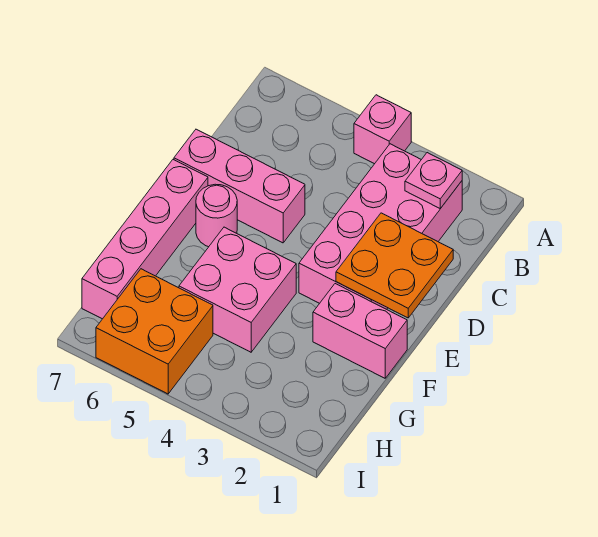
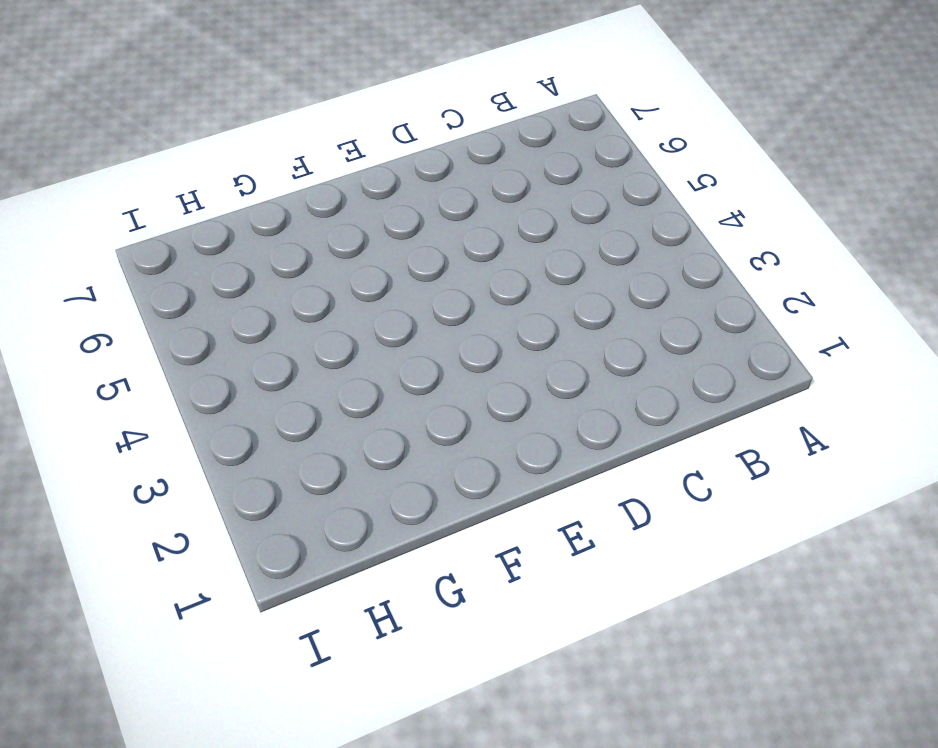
none -> pink brick A4 level 1
none -> pink brick B2:E3 level 1

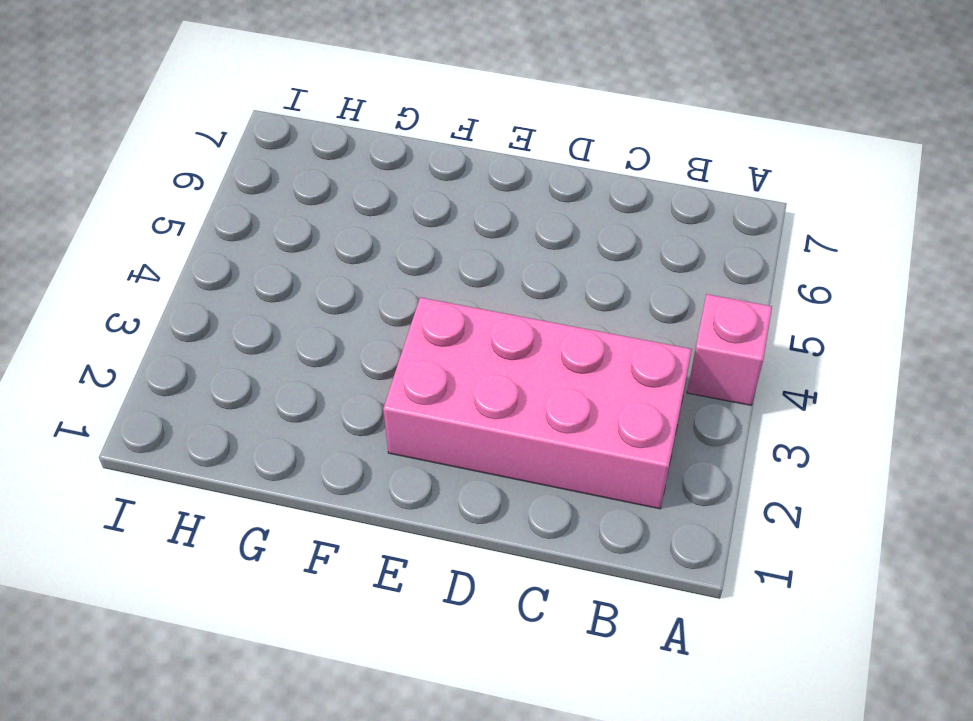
none -> pink brick D5:D7 level 1
none -> pink round brick E6 level 1

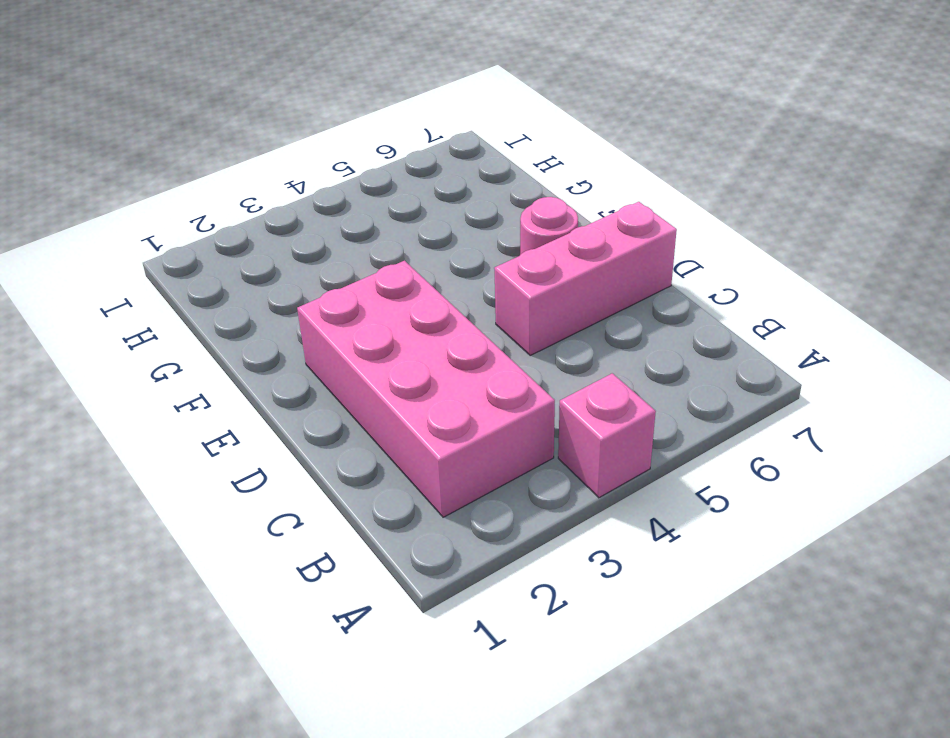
none -> pink brick E7:H7 level 1
none -> pink brick F1:F2 level 1

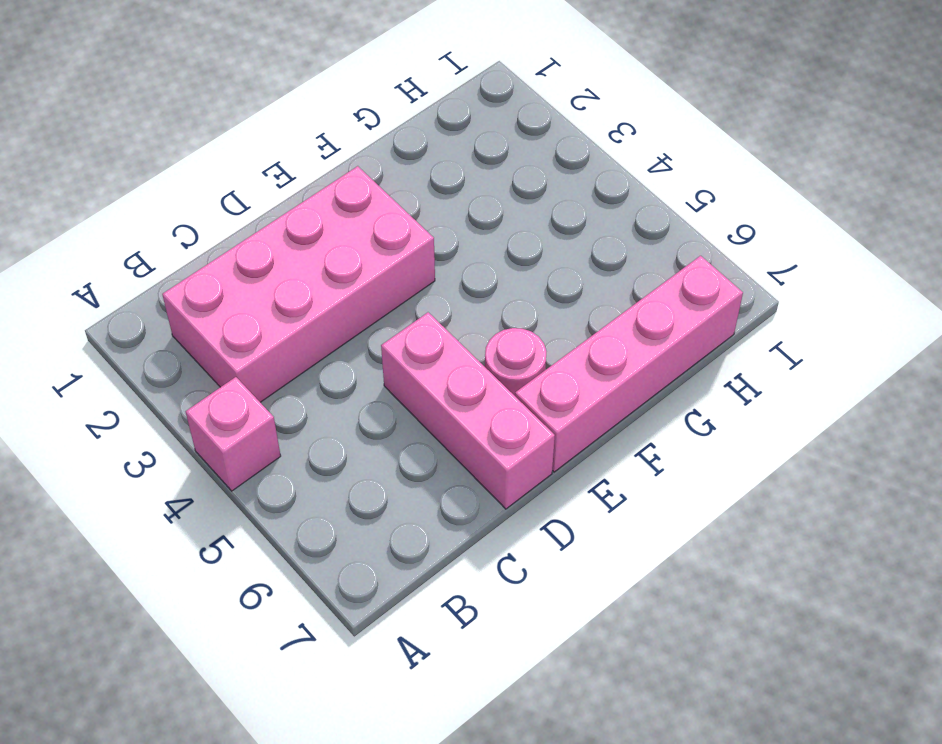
none -> pink brick F1:F2 level 1
none -> pink brick F4:G5 level 1

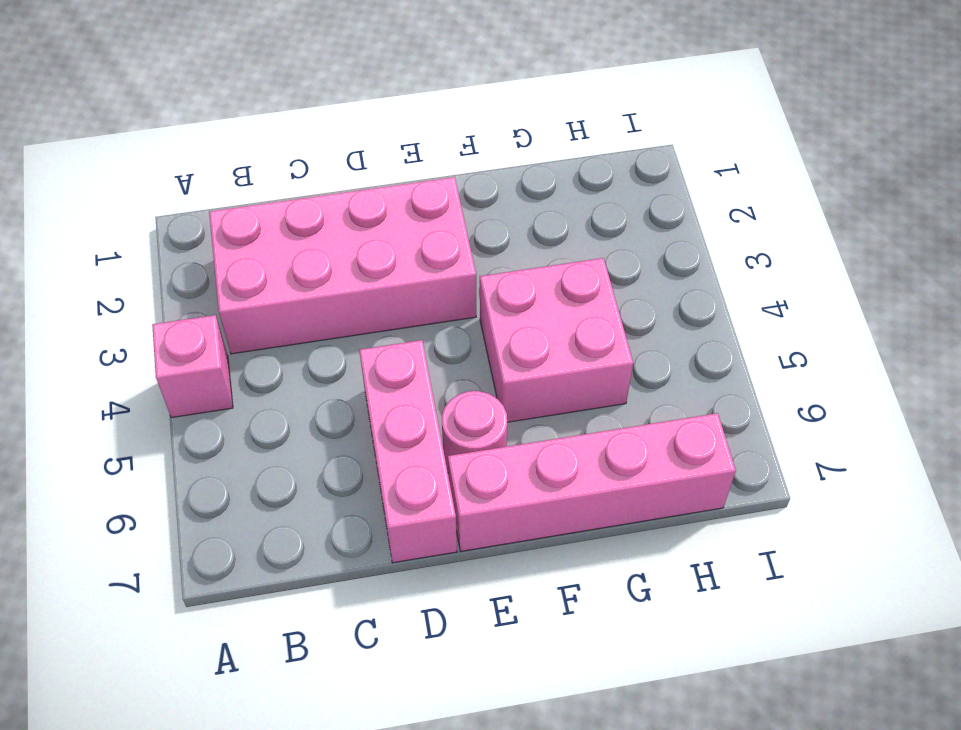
none -> pink brick F1:F2 level 1
none -> orange brick H5:I6 level 1

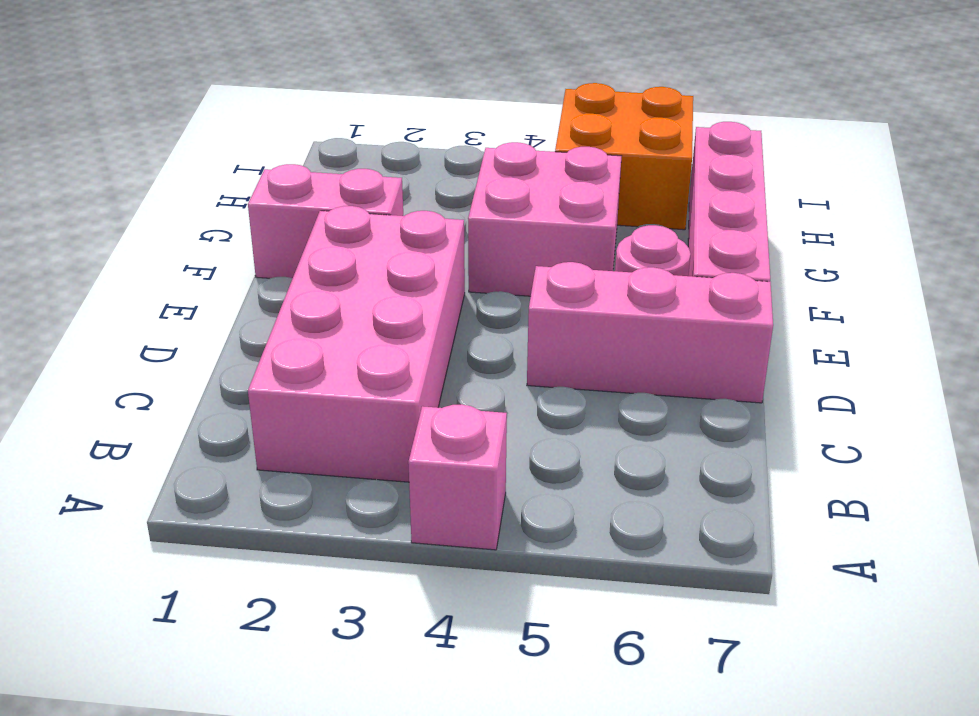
none -> pink plate B2 level 2
none -> orange plate D1:E2 level 2

